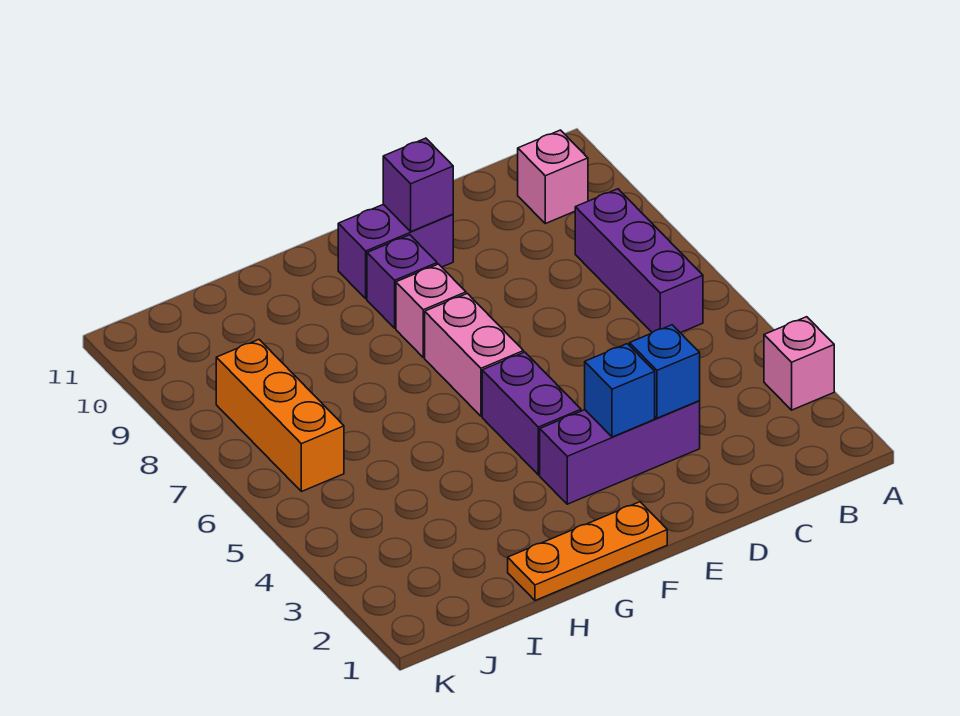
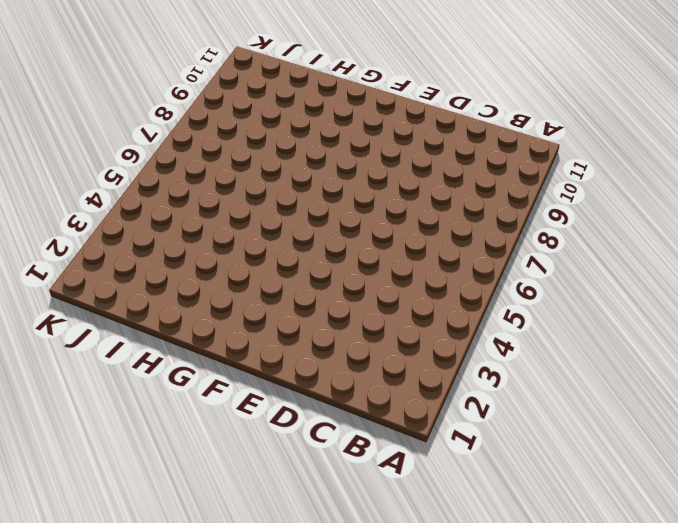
none -> pink brick A3 level 1
none -> purple brick B6:B8 level 1
none -> pink brick B10 level 1

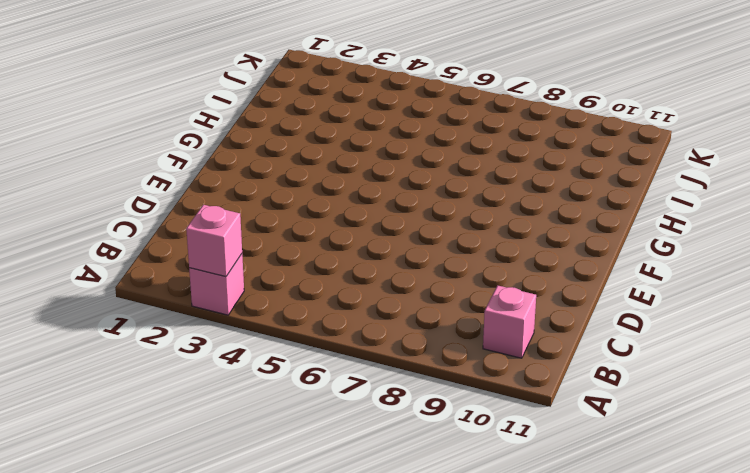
pink brick A3 level 2 -> pink brick F8 level 1
none -> purple brick B6:B8 level 1
none -> purple brick D3:F3 level 1
none -> purple brick E10:F10 level 1

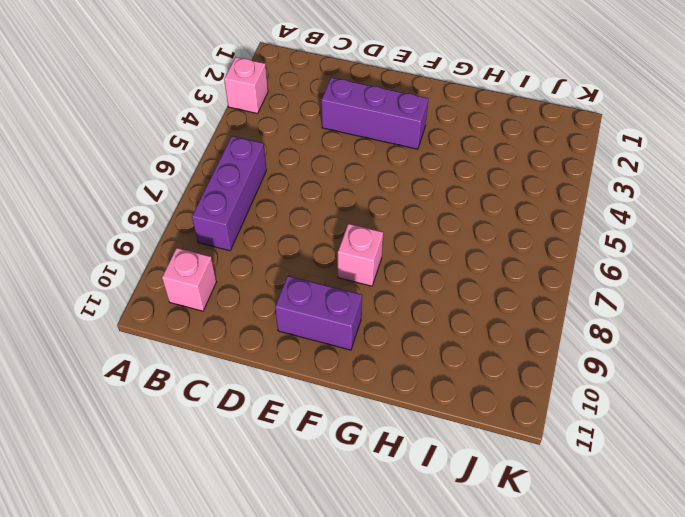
none -> orange plate F1:H1 level 1
none -> purple brick F4:F5 level 1
none -> pink brick F6:F7 level 1

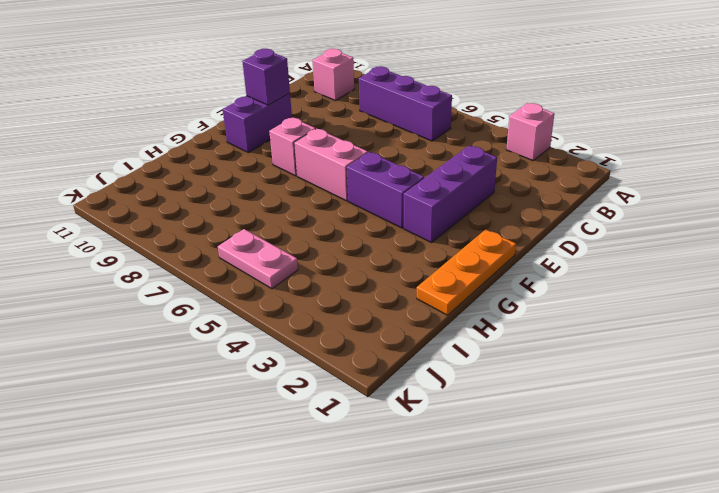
pink plate J5:J6 level 1 -> orange brick J6:J8 level 1
none -> purple brick F9 level 1
none -> blue brick D3 level 2
none -> blue brick E3 level 2

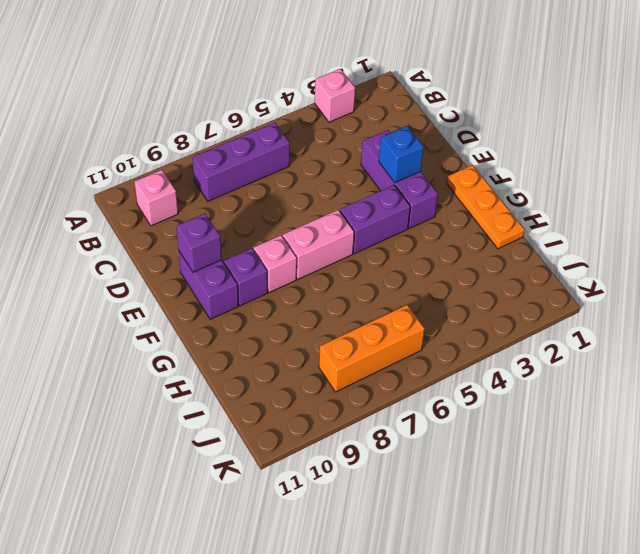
none -> blue brick D3 level 2

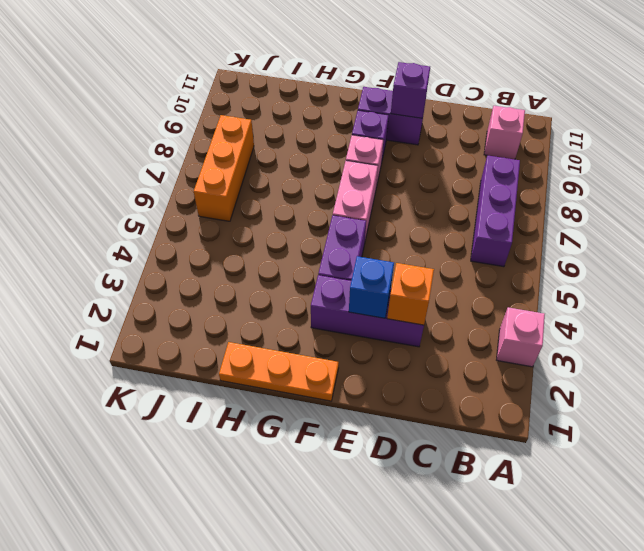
orange brick D3 level 2 -> blue brick D3 level 2

